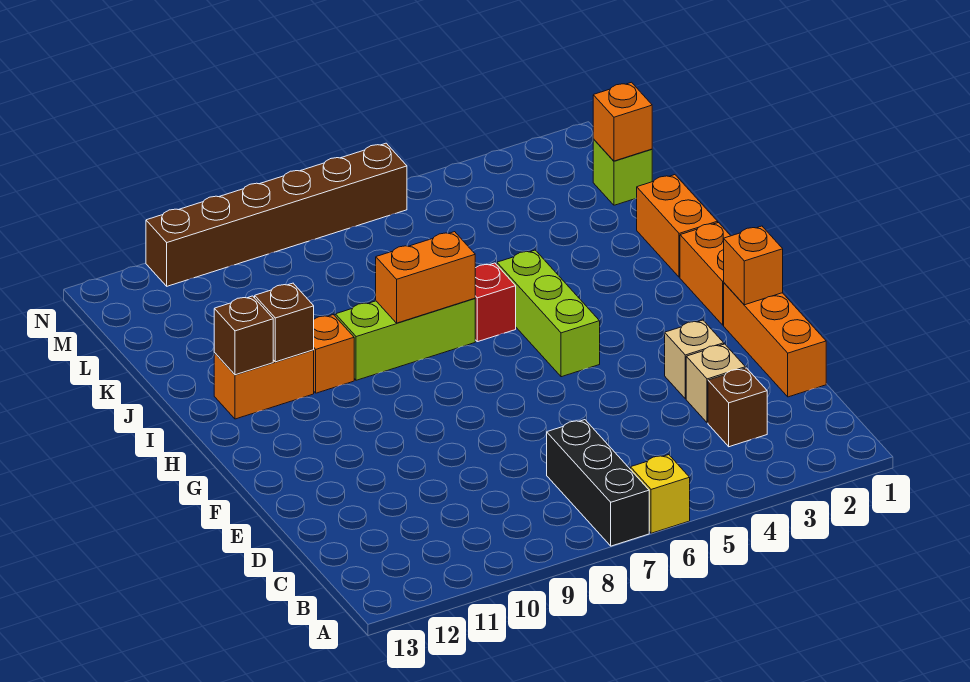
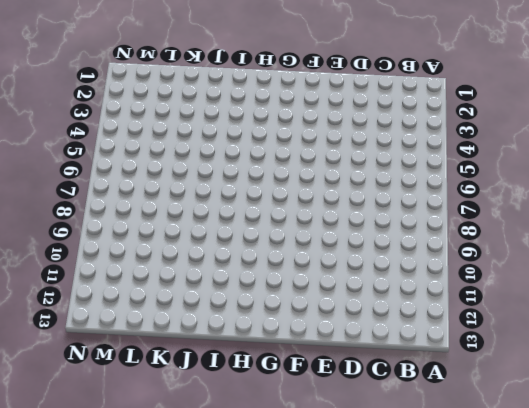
none -> yellow brick A6 level 1
none -> black brick A7:C7 level 1
none -> brown brick C3 level 1

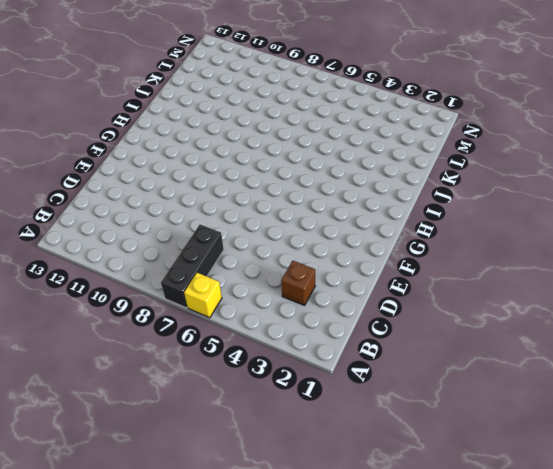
none -> orange brick D1:F1 level 1
none -> tan brick D3 level 1
none -> tan brick E3 level 1

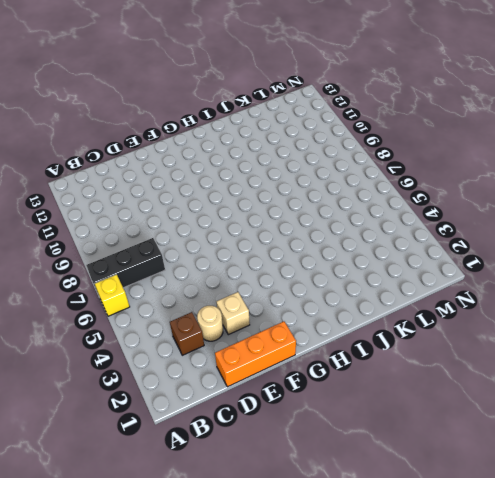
tan round brick D3 level 1 -> tan brick D3 level 1
none -> orange brick G1:H1 level 1
none -> lime brick G5:I5 level 1
none -> orange brick I1:J1 level 1

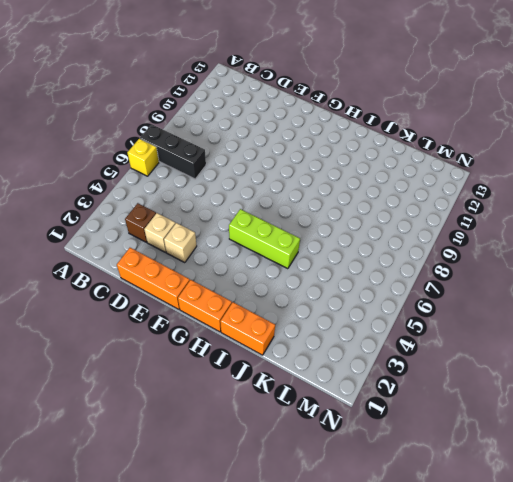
none -> red brick I6 level 1
none -> lime brick I7:I9 level 1
none -> orange brick I10 level 1

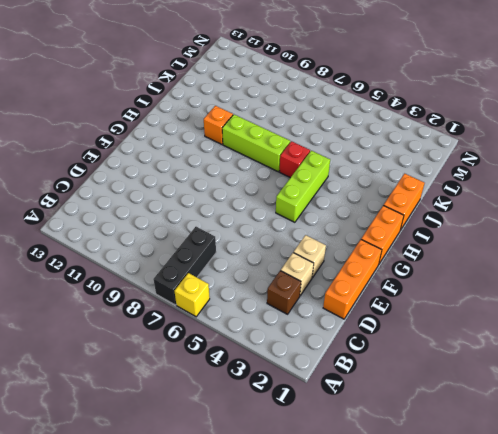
none -> orange brick I11:I12 level 1
none -> lime brick L1 level 1
none -> brown brick N6:N11 level 1

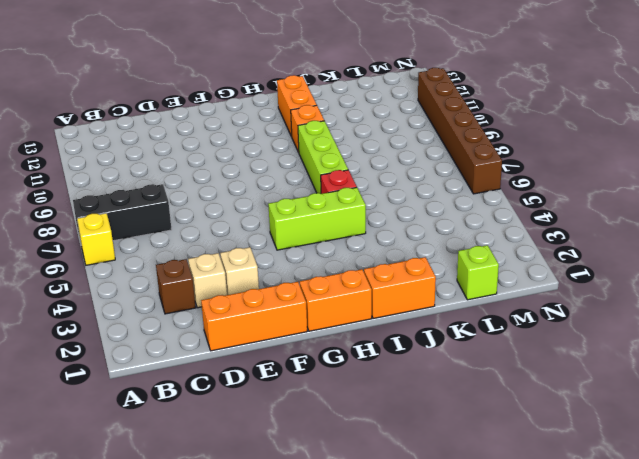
none -> orange brick F1 level 2
none -> orange brick I7:I8 level 2
none -> brown brick I11 level 2

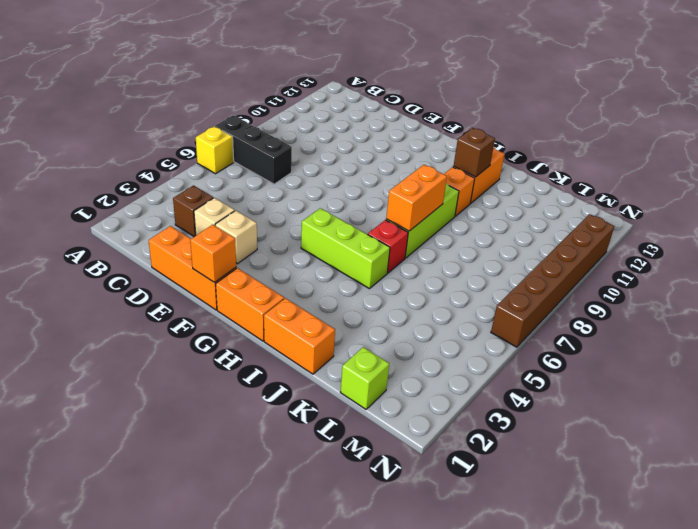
none -> brown brick I12 level 2
none -> orange brick L1 level 2

